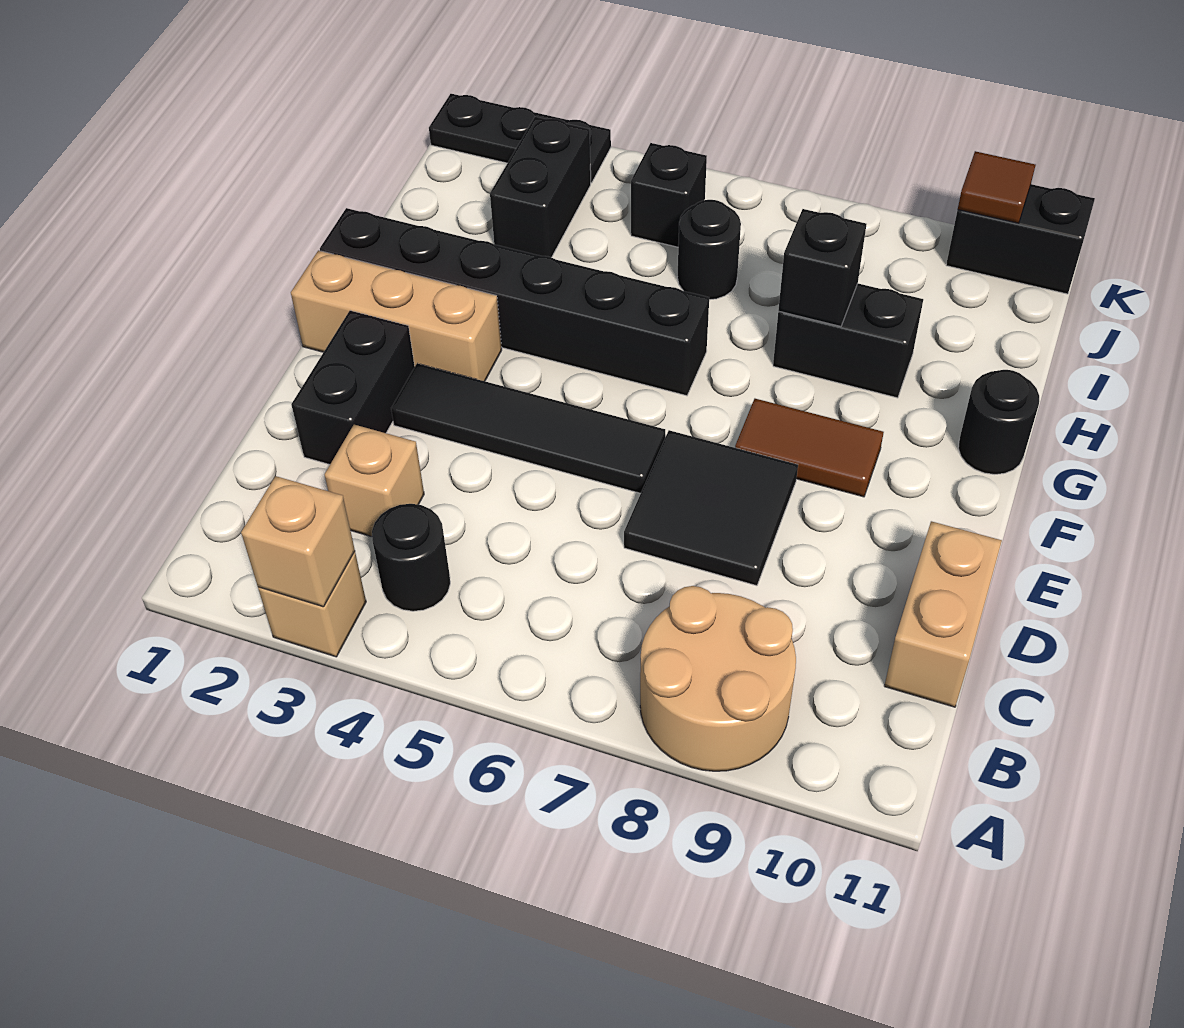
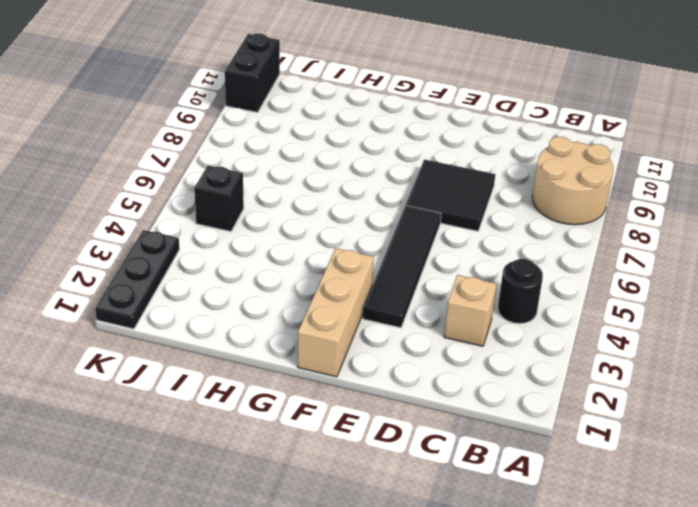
none -> tan brick A3 level 1
none -> tan brick C11:D11 level 1
none -> black brick D2:E2 level 1

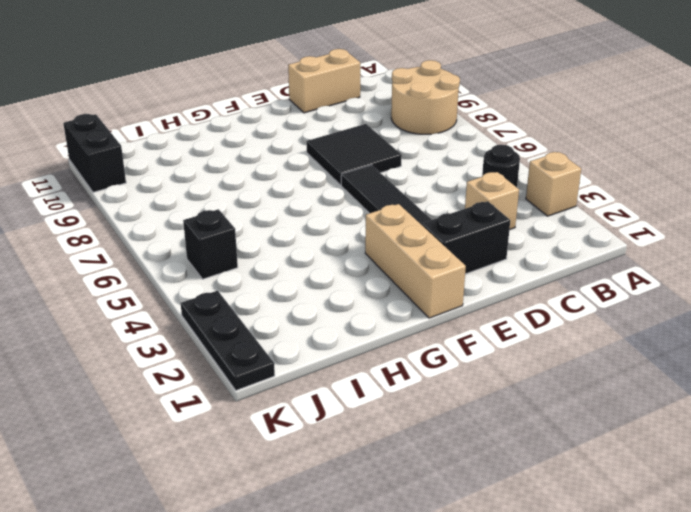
none -> brown tile F8:F9 level 1
none -> black brick G1:G6 level 1
none -> black round brick G11 level 1

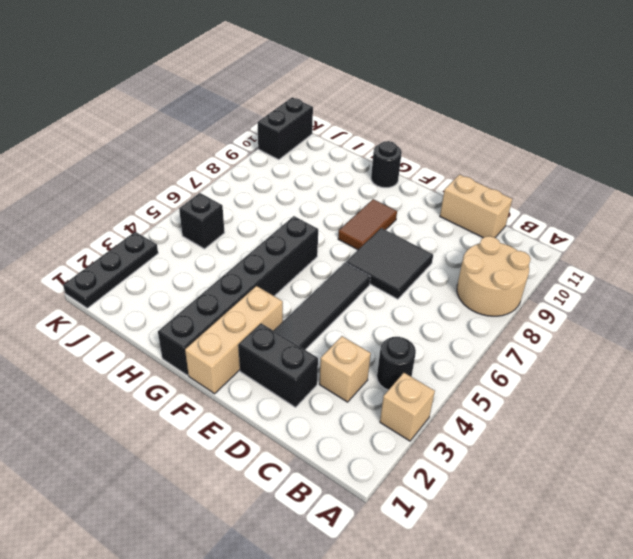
none -> black brick H8:H9 level 1
none -> black brick I3:J3 level 1
none -> black round brick I6 level 1

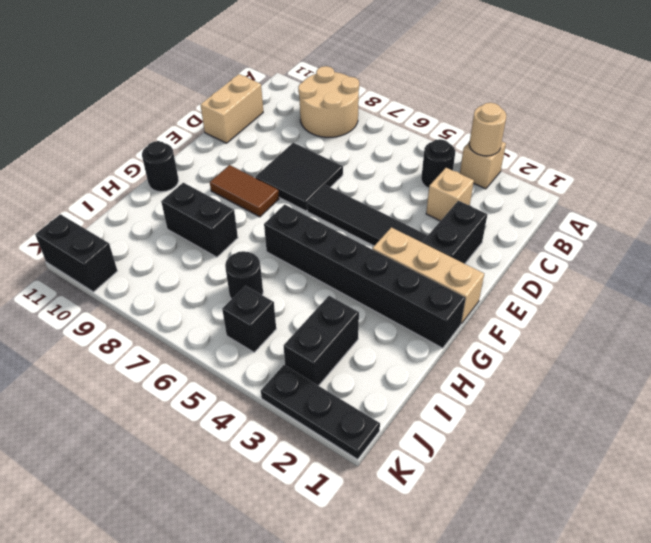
tan round brick A3 level 2 -> tan brick A3 level 2
none -> black brick H8 level 2
none -> brown tile K10 level 2

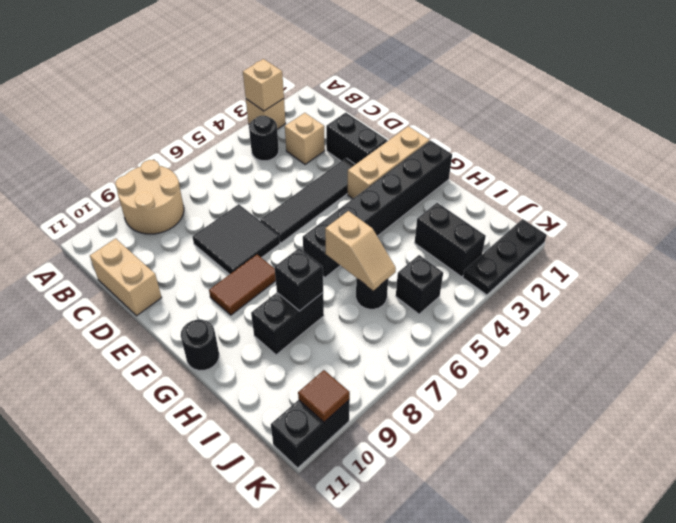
tan slope H6:I6 level 2 top H -> none

